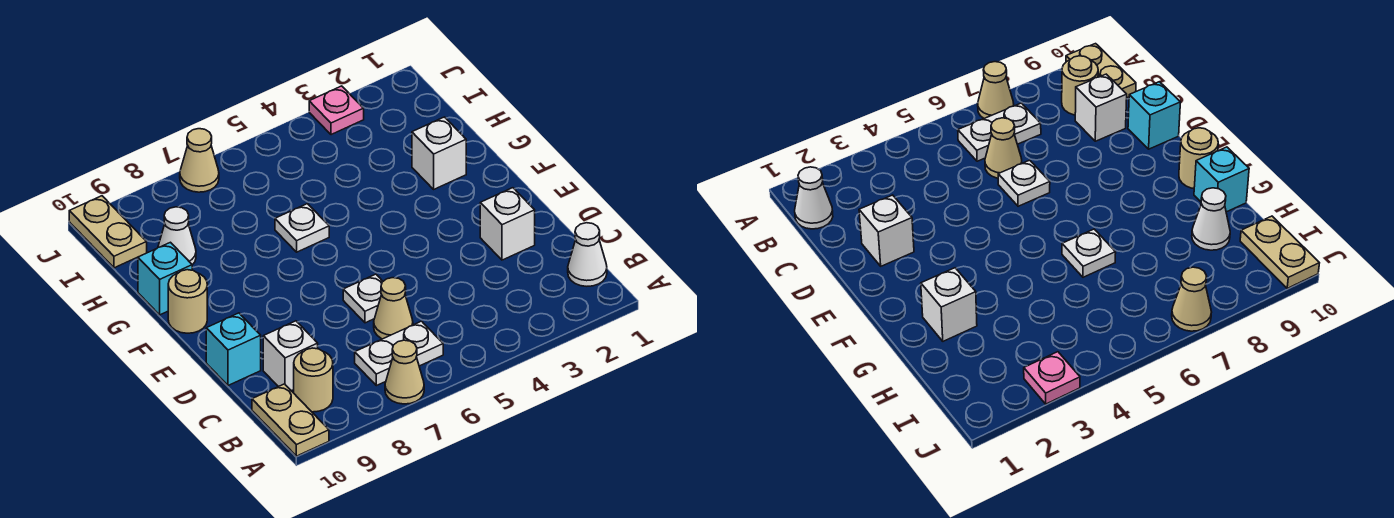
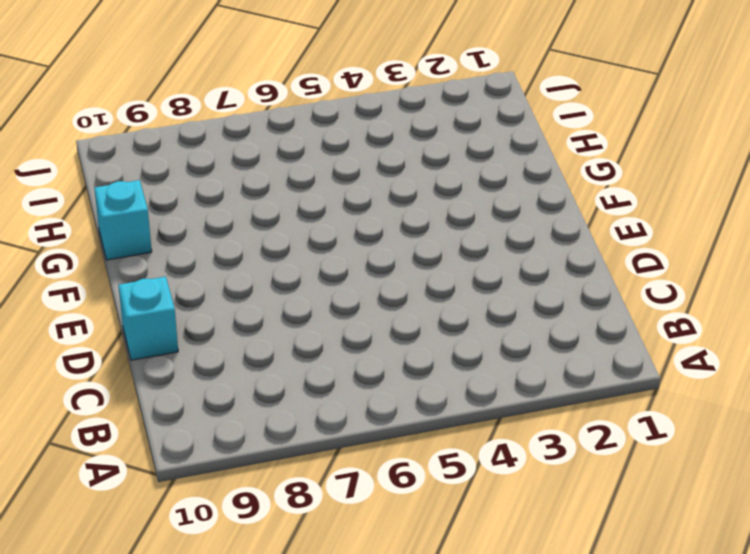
none -> tan cone A7 level 1
none -> tan plate A10:B10 level 1
none -> white cone B1 level 1

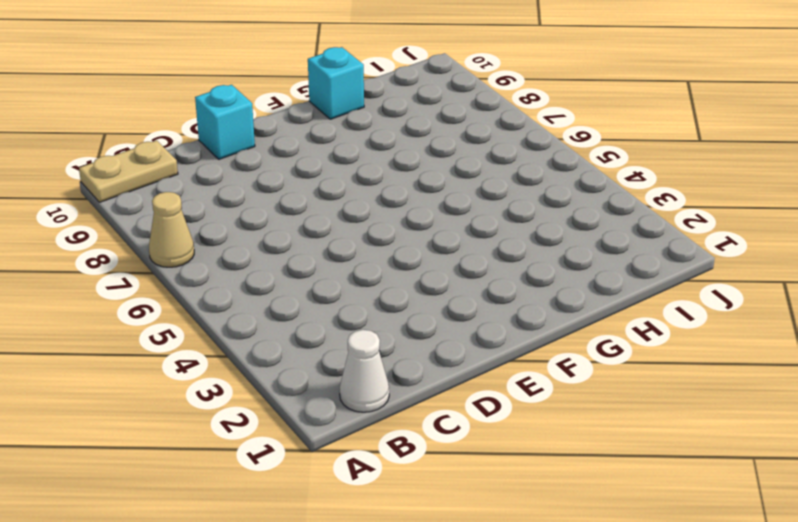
none -> white plate B6:B7 level 1
none -> tan round brick B9 level 1
none -> tan cone C6 level 1

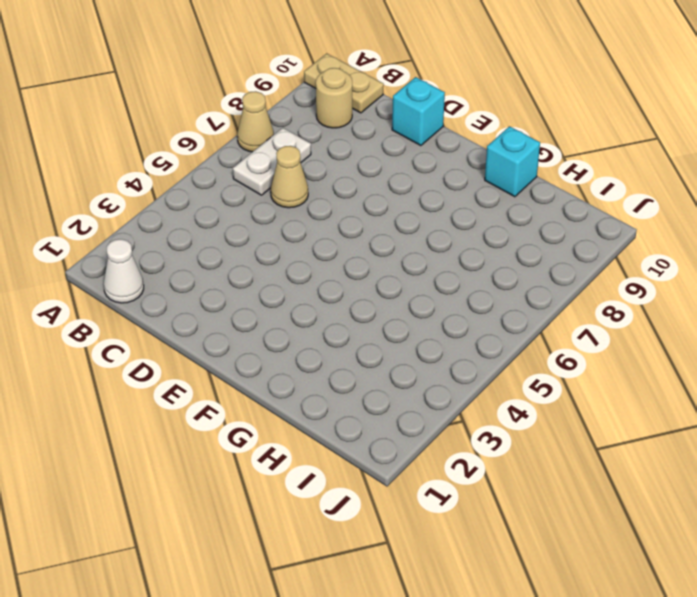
none -> white brick C9 level 1
none -> white brick D2 level 1
none -> white plate D6 level 1

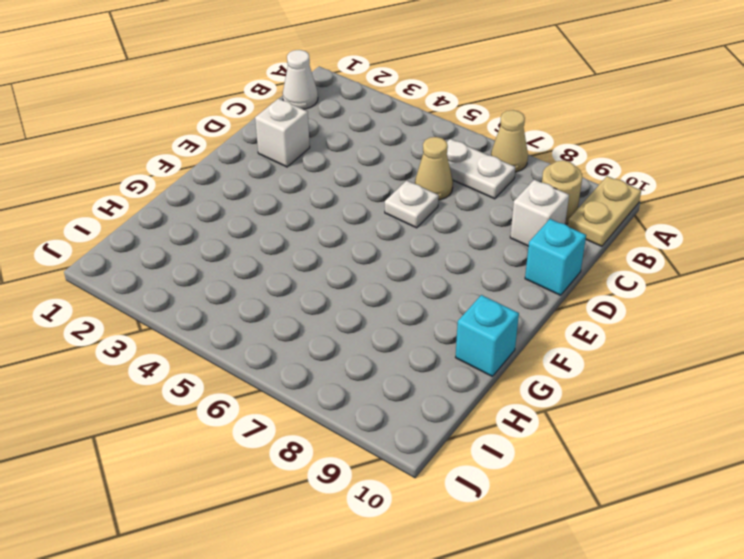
none -> tan round brick F10 level 1
none -> white brick G2 level 1
none -> white plate G6 level 1

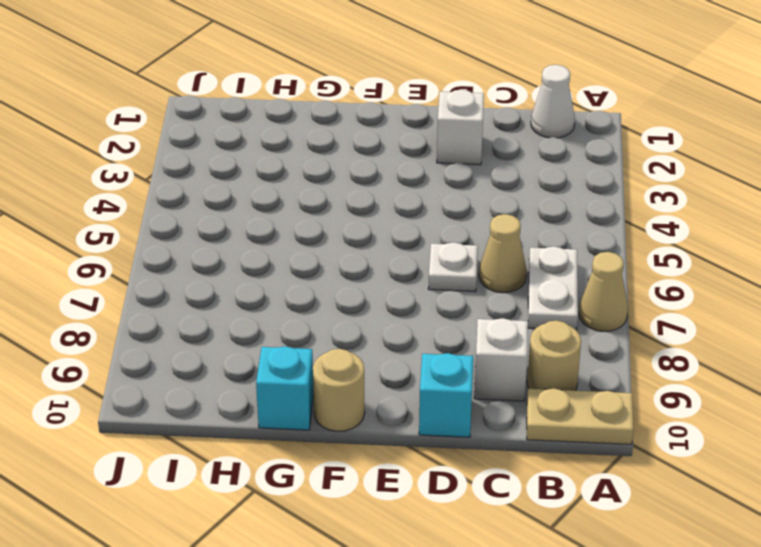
none -> white brick G2 level 1
none -> white plate G6 level 1
none -> white cone H9 level 1

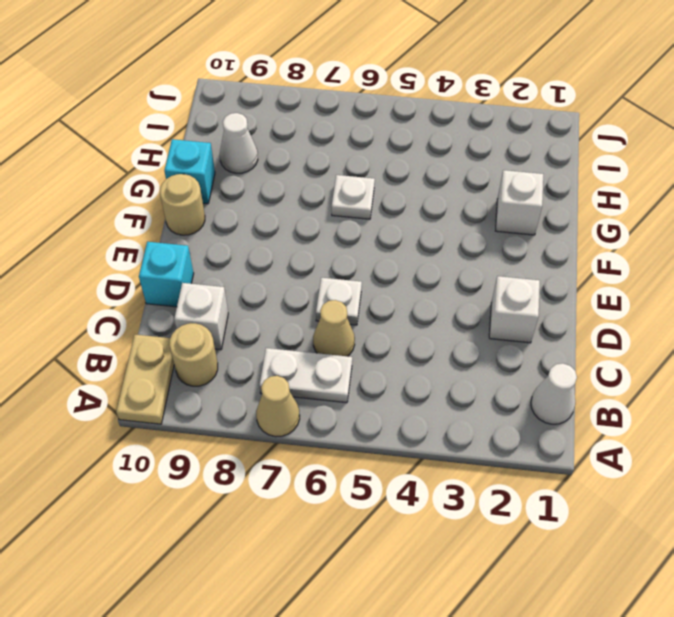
none -> tan plate I10:J10 level 1
none -> pink plate J3 level 1
none -> tan cone J7 level 1

